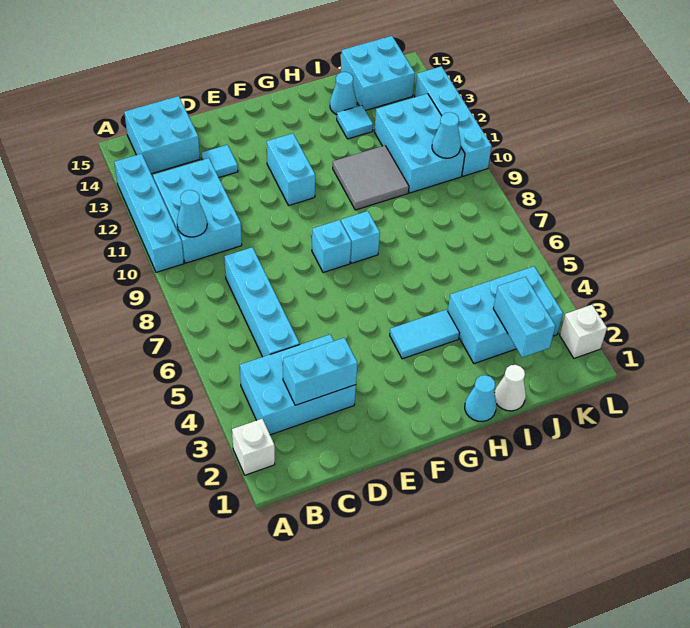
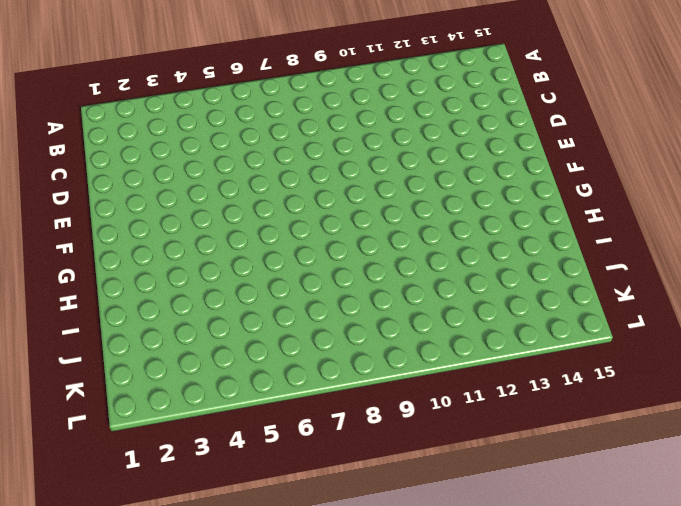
none -> white brick A2 level 1
none -> cyan brick A10:A13 level 1
none -> cyan brick B3:D4 level 1

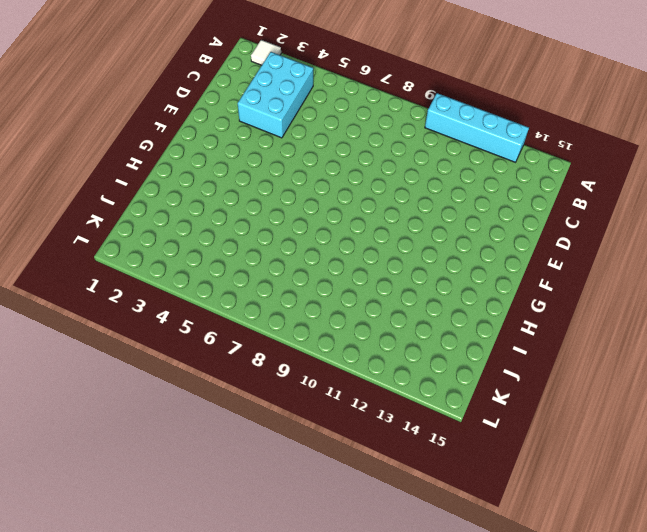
white tile A2 level 1 -> white brick A2 level 1
none -> cyan brick B10:C12 level 1
none -> cyan brick B14:C15 level 1
none -> cyan brick C5:C8 level 1

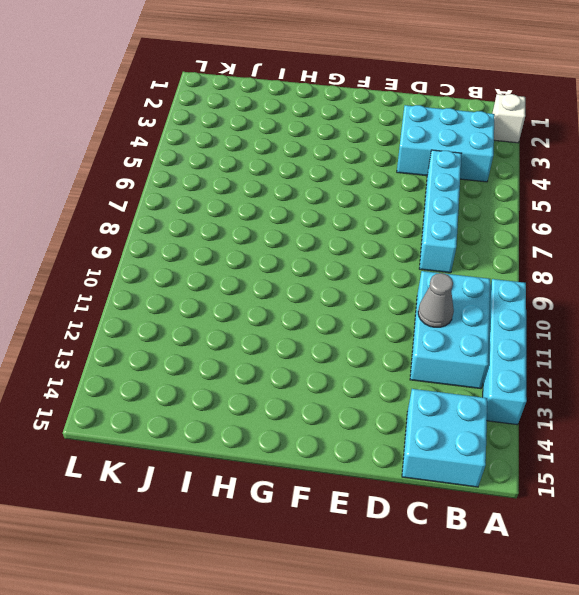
grey cone C11 level 2 -> none
none -> cyan tile D13 level 1
none -> cyan brick F8 level 1
none -> cyan brick F11:F12 level 1

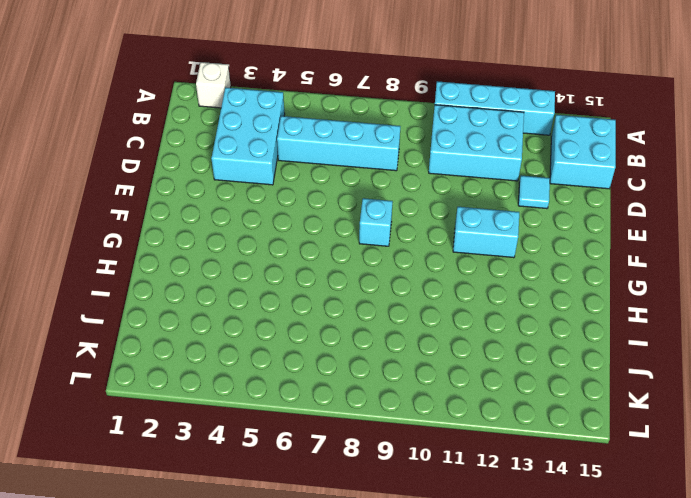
none -> cyan tile G4:H4 level 1
none -> cyan brick G8 level 1
none -> cyan cone H1 level 1

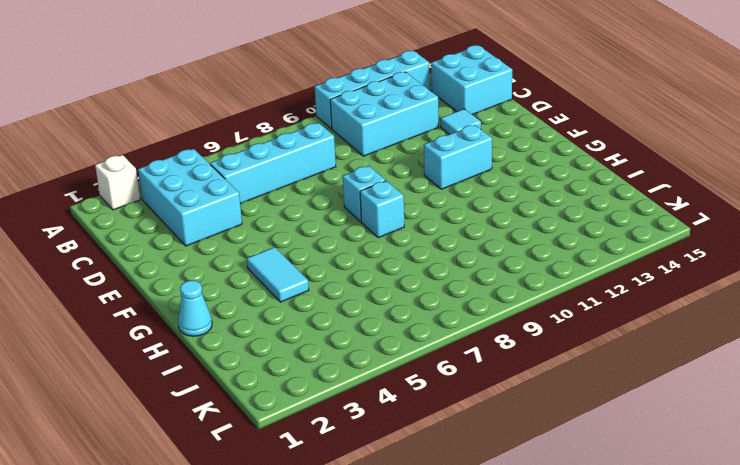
none -> grey tile H10:I11 level 1
none -> white cone I1 level 1
none -> cyan brick I3:K4 level 1

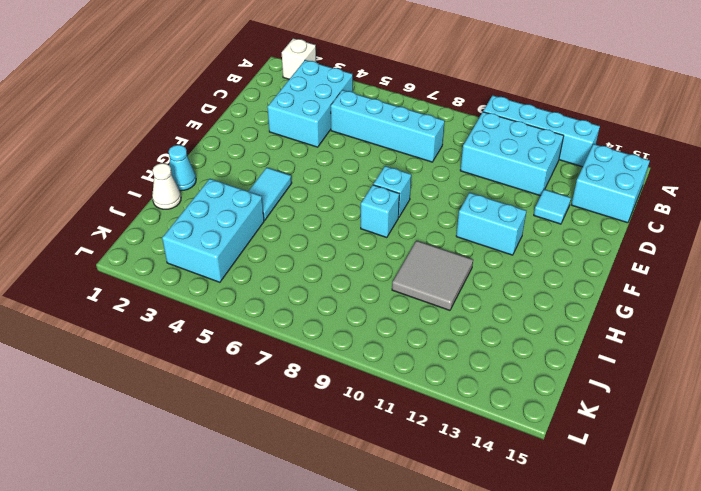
none -> cyan tile I13 level 1
none -> cyan cone I14 level 1
none -> cyan brick J10:K12 level 1

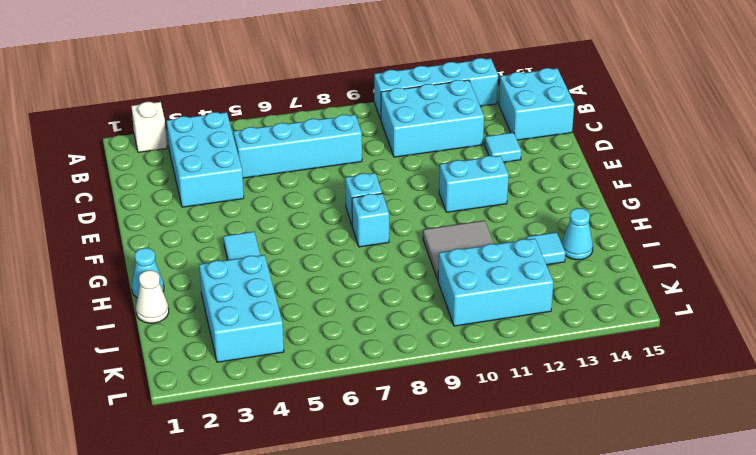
none -> cyan brick J14:K15 level 1
none -> white brick L2 level 1
none -> cyan brick L10:L13 level 1

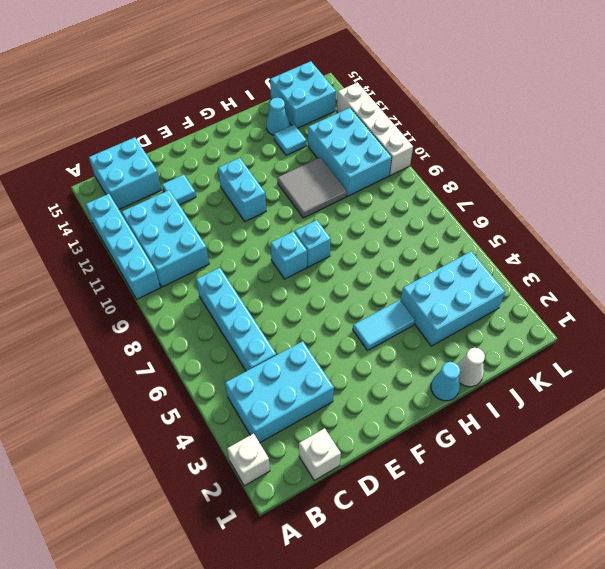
white brick C1 level 1 -> white brick L2 level 1
white brick L10:L13 level 1 -> cyan brick L10:L13 level 1
none -> cyan cone B10 level 2
none -> cyan brick C3:D3 level 2
none -> cyan brick J2:J3 level 2

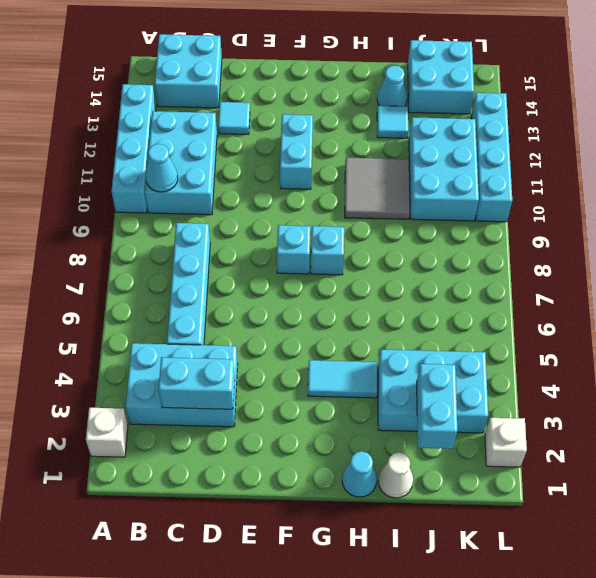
none -> cyan cone K10 level 2

